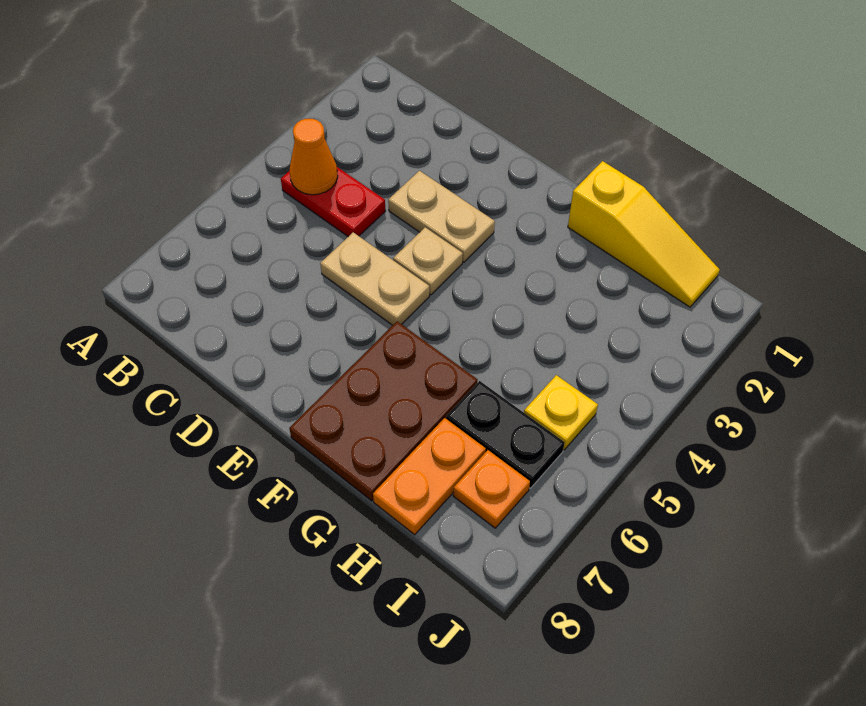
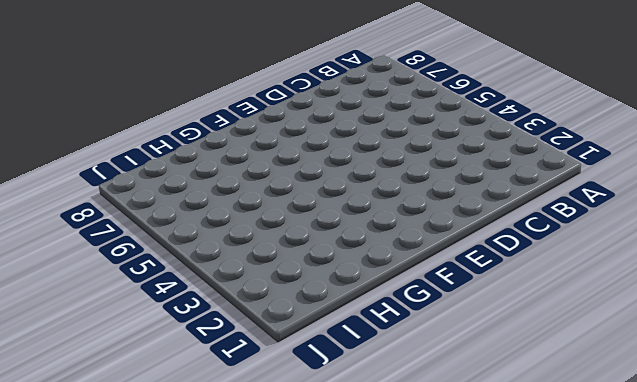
none -> red plate B4:C4 level 1
none -> tan plate D3:E3 level 1

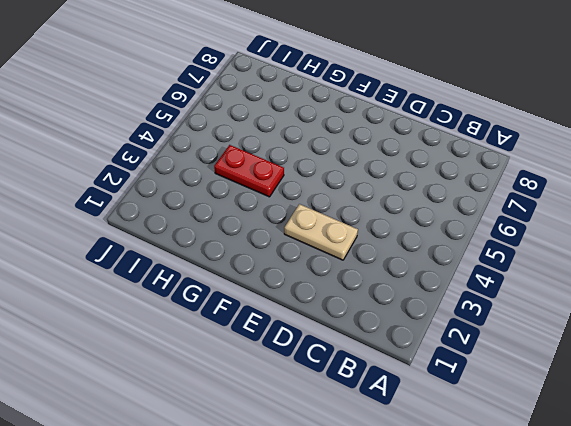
red plate G4:H4 level 1 -> red plate B4:C4 level 1
none -> tan plate D5:E5 level 1
none -> tan plate E4 level 1

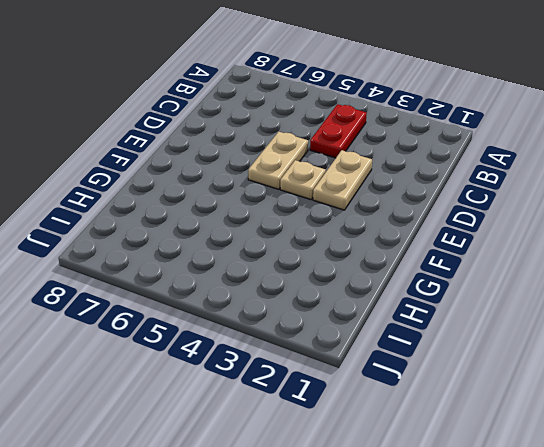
none -> brown plate F6:G8 level 1
none -> yellow slope G1:I1 level 1 top G

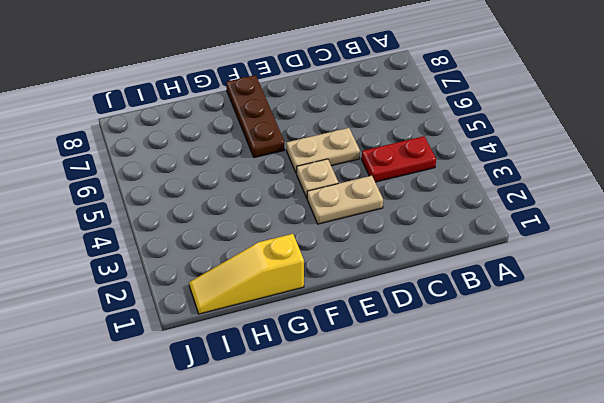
brown plate F6:F8 level 1 -> brown plate F6:G8 level 1
none -> black plate H6:I6 level 1
none -> orange plate H7:H8 level 1

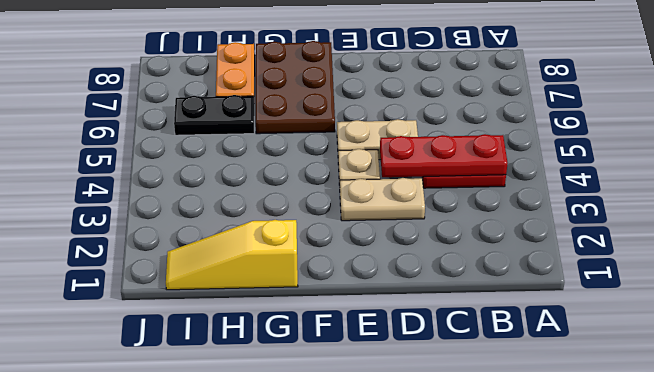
red plate B4:D4 level 2 -> orange cone B4 level 2
none -> yellow plate I5 level 1
none -> orange plate I7 level 1

